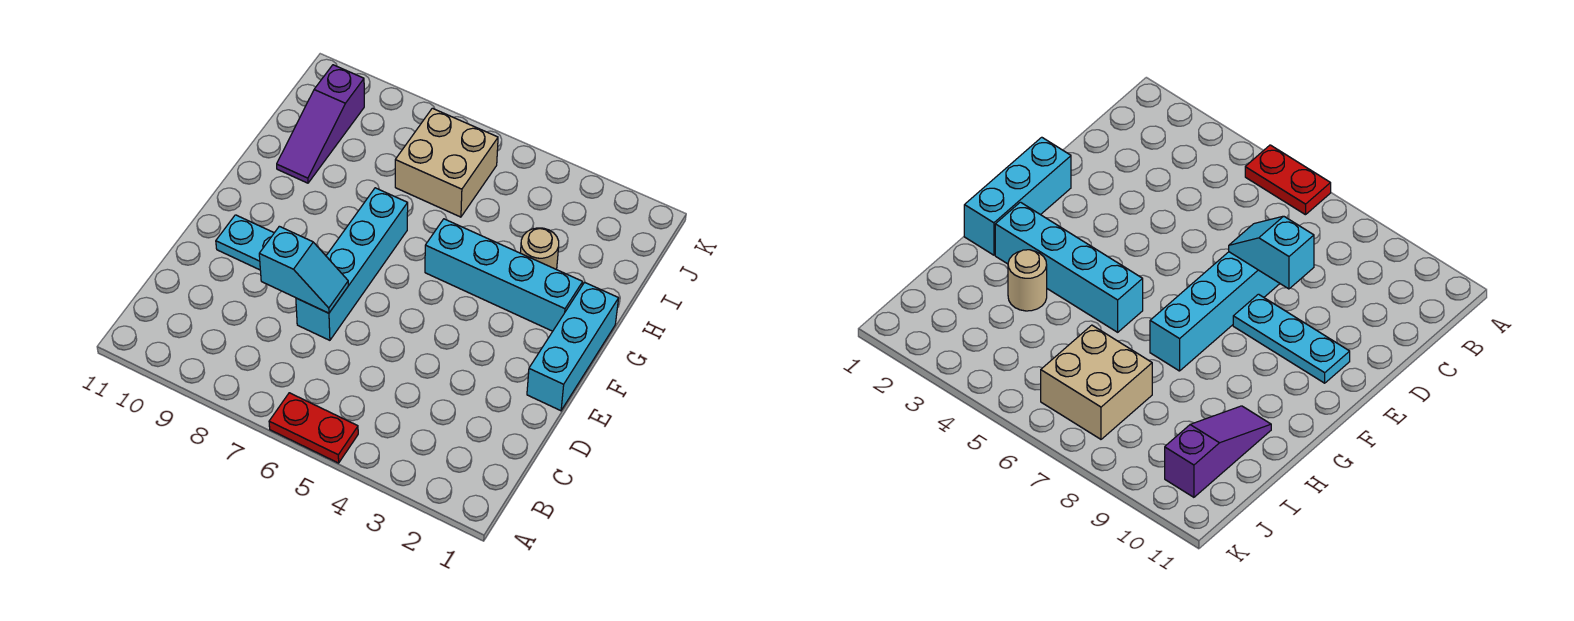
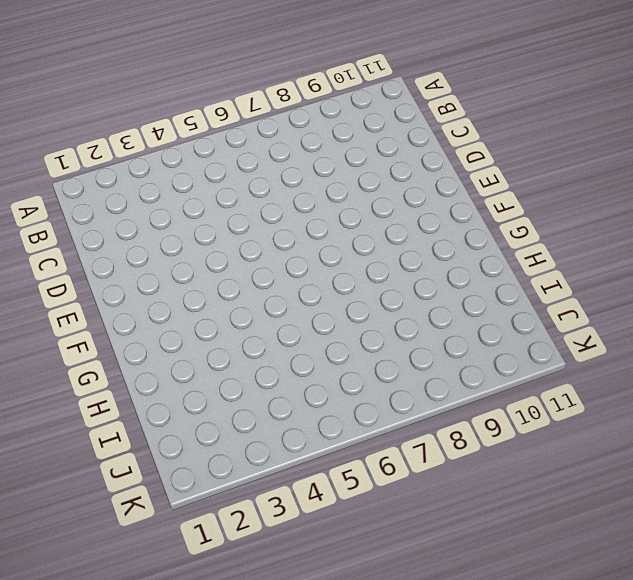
none -> red plate A5:A6 level 1
none -> cyan brick D7:G7 level 1

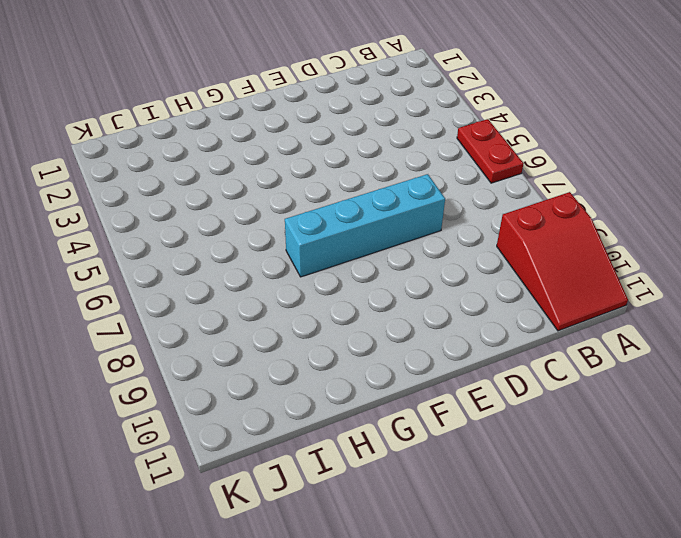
red slope A9:B11 level 1 top 9 -> none
none -> cyan brick E1:G1 level 1
none -> cyan plate E8:E10 level 1

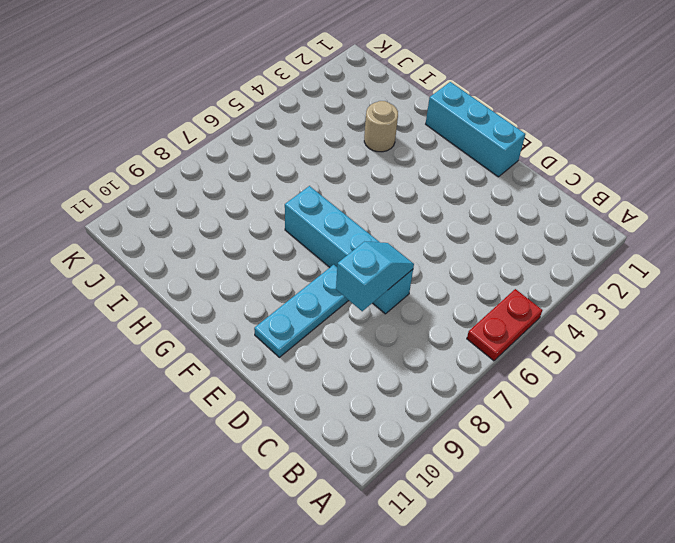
none -> cyan brick G2:G5 level 1
none -> purple slope H10:J10 level 1 top J

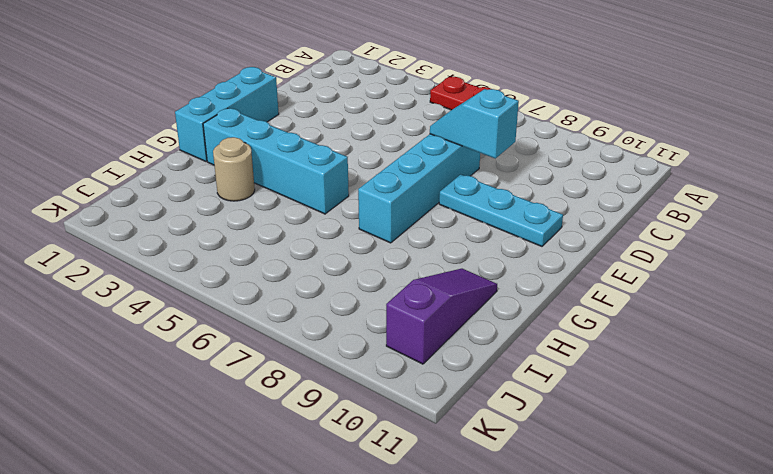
none -> tan brick I6:J7 level 1

